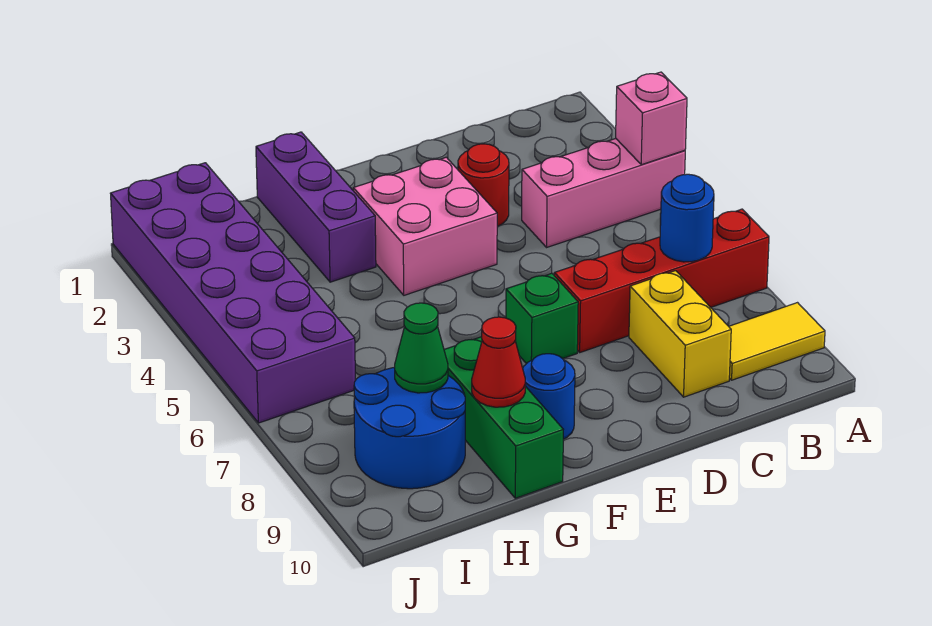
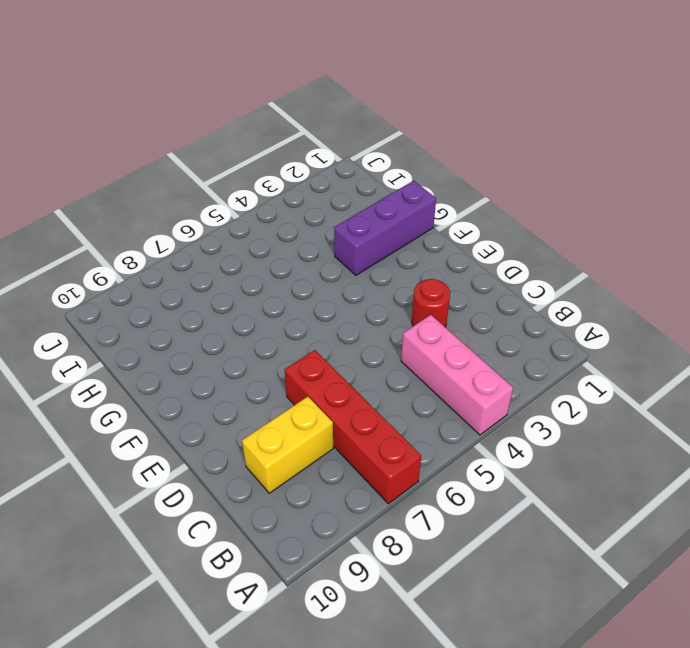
none -> yellow tile A9:B9 level 1
none -> pink brick E3:F4 level 1
none -> green brick E7 level 1

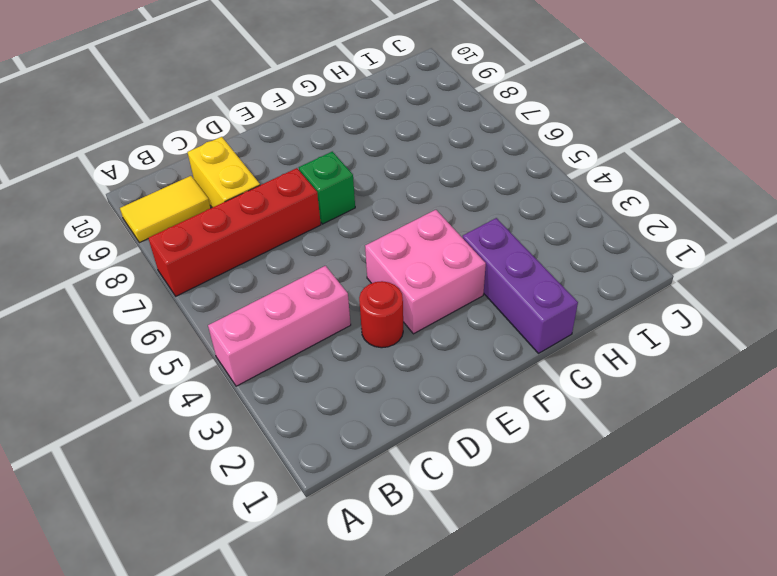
none -> blue round brick F9 level 1
none -> green brick G8:G10 level 1
none -> blue round brick H8:I9 level 1

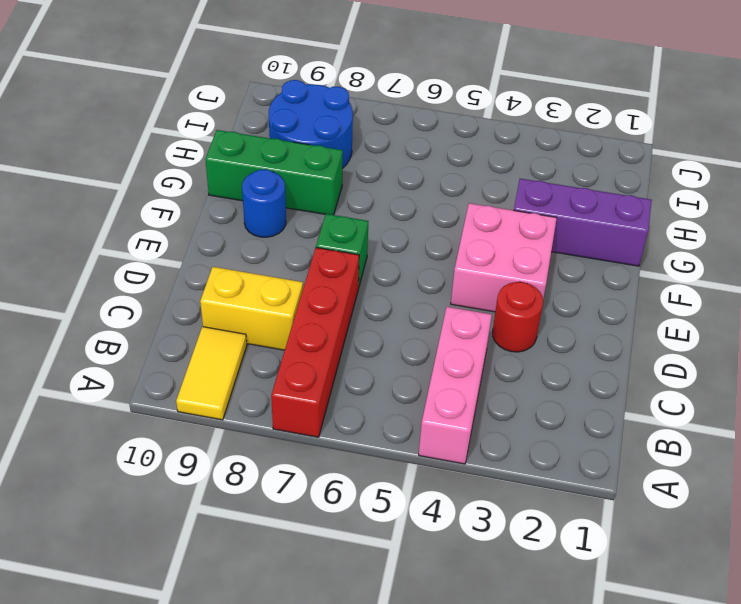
none -> purple brick I1:J6 level 1
none -> pink brick A4 level 2
none -> blue round brick B7 level 2

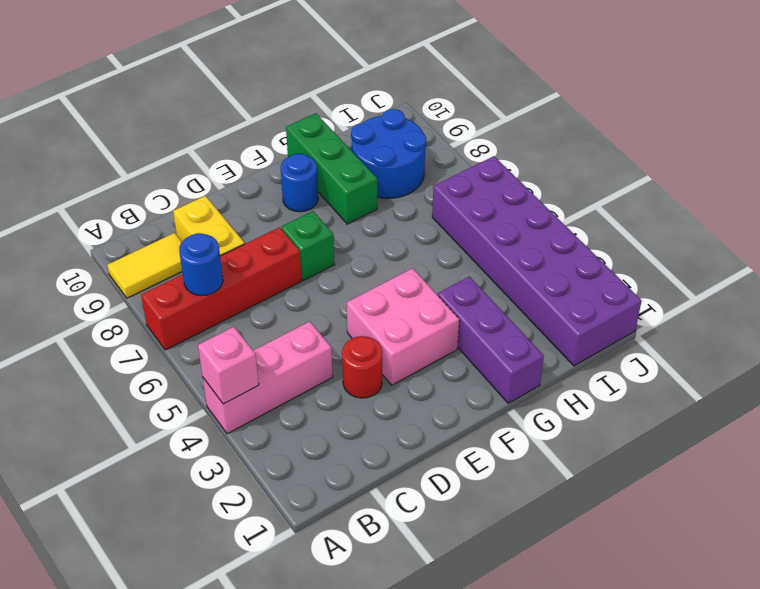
none -> red cone G9 level 2
none -> green cone H8 level 2

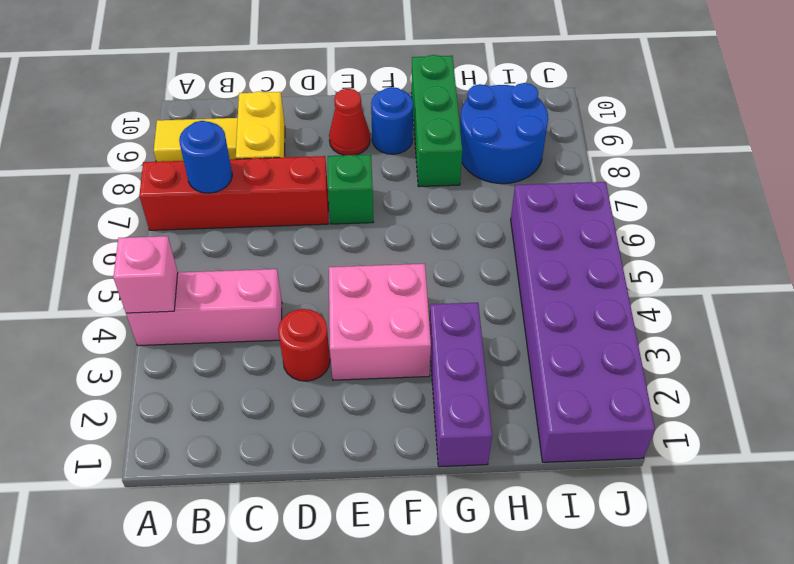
red cone E9 level 1 -> red cone G9 level 2
none -> green cone H8 level 2

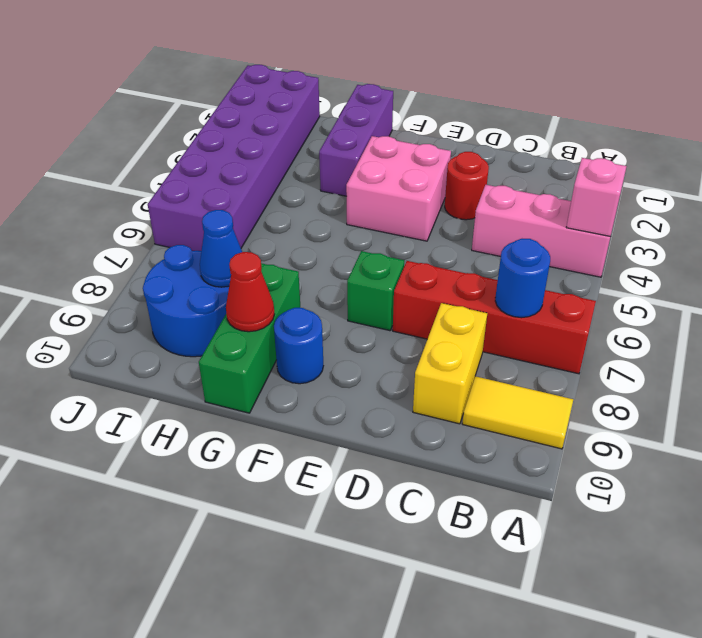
blue cone H8 level 2 -> green cone H8 level 2

